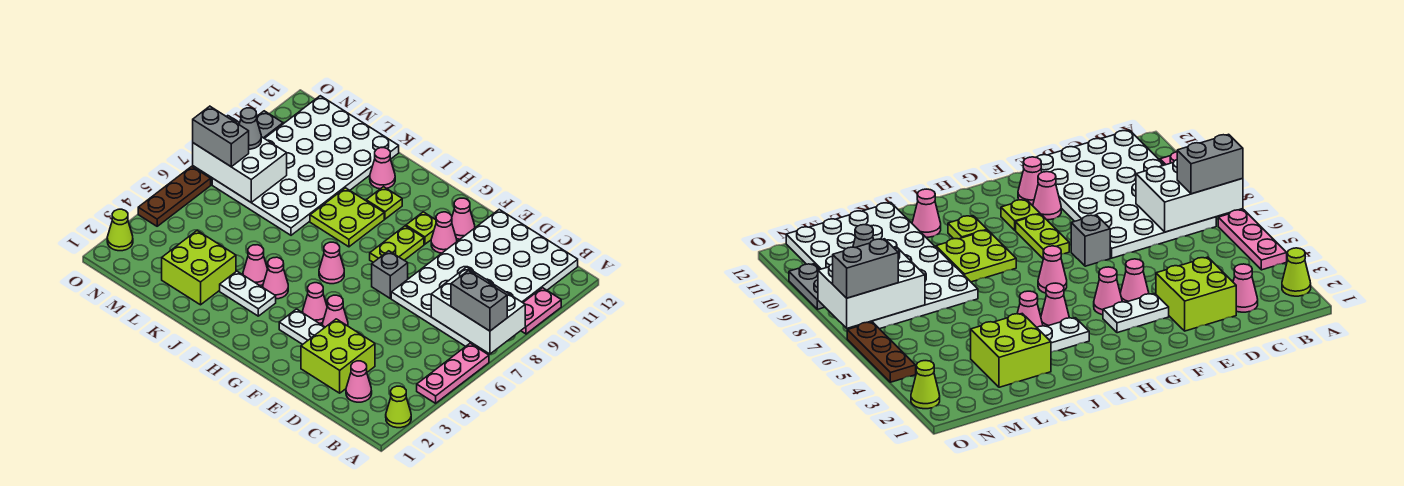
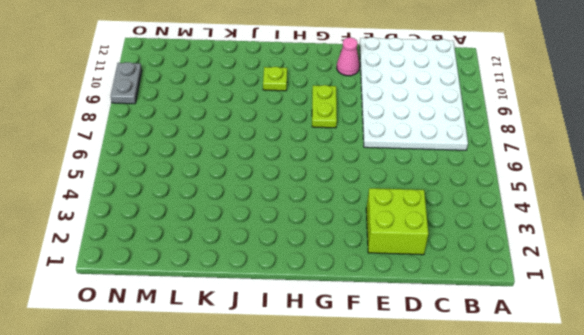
none -> lime cone A2 level 1
none -> pink plate A4:A6 level 1
none -> pink plate A9:A10 level 1
none -> pink cone C2 level 1

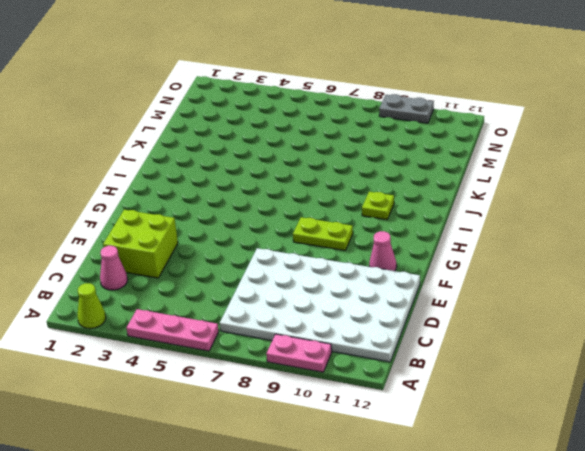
none -> white plate F3:G3 level 1
none -> pink cone F4 level 1
none -> grey brick F7 level 1
none -> pink cone F10 level 1

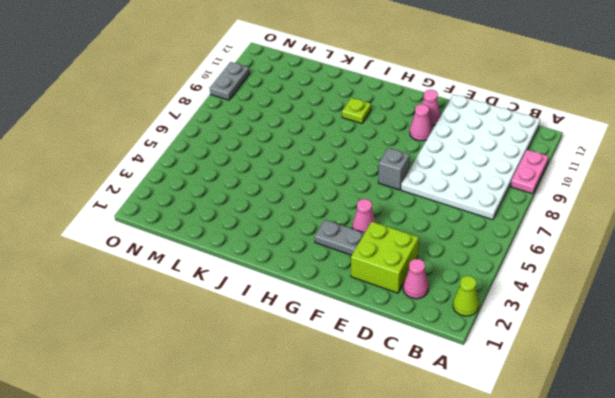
grey plate F3:G3 level 1 -> white plate F3:G3 level 1
none -> pink plate A4:A6 level 1
none -> pink cone G4 level 1
none -> lime plate G8:G9 level 1
none -> lime plate G10 level 1

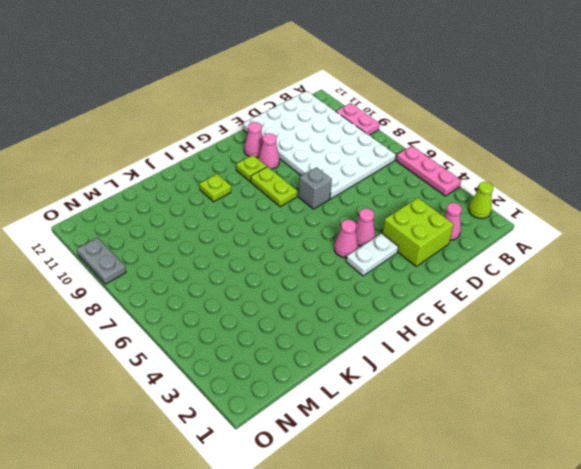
none -> pink cone H6 level 1
none -> white plate I3:J3 level 1
none -> pink cone I4 level 1
none -> lime plate I8:J9 level 1

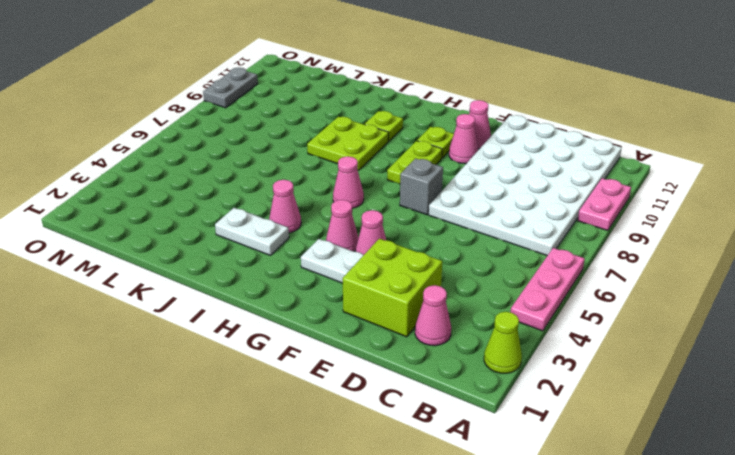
none -> pink cone J4 level 1
none -> pink cone J11 level 1
none -> lime brick K2:L3 level 1
none -> white plate K7:N12 level 1

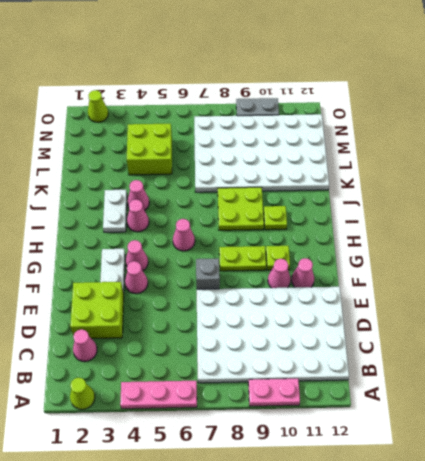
lime brick L4:M5 level 1 -> lime brick K2:L3 level 1
none -> pink cone J11 level 1
none -> brown plate O4:O6 level 1
none -> white brick A7:C8 level 2
none -> white brick M7:O8 level 2

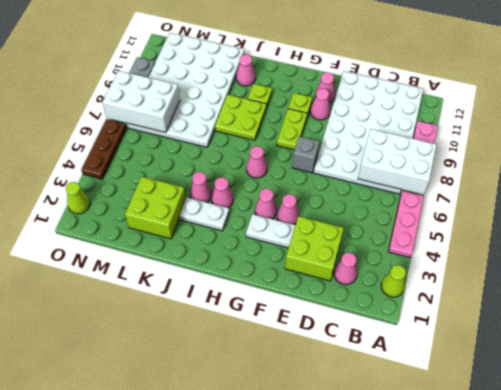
none -> grey brick A7:B7 level 3
none -> grey brick N7:O7 level 3
none -> grey cone N8 level 3

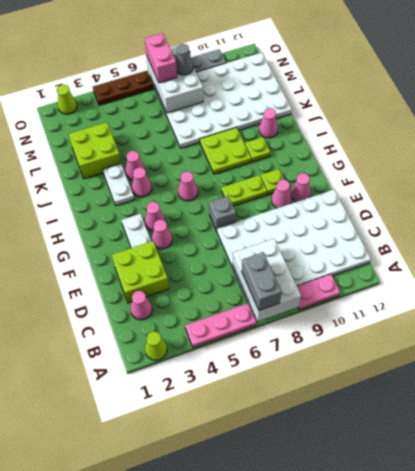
pink brick N7:O7 level 3 -> grey brick N7:O7 level 3

